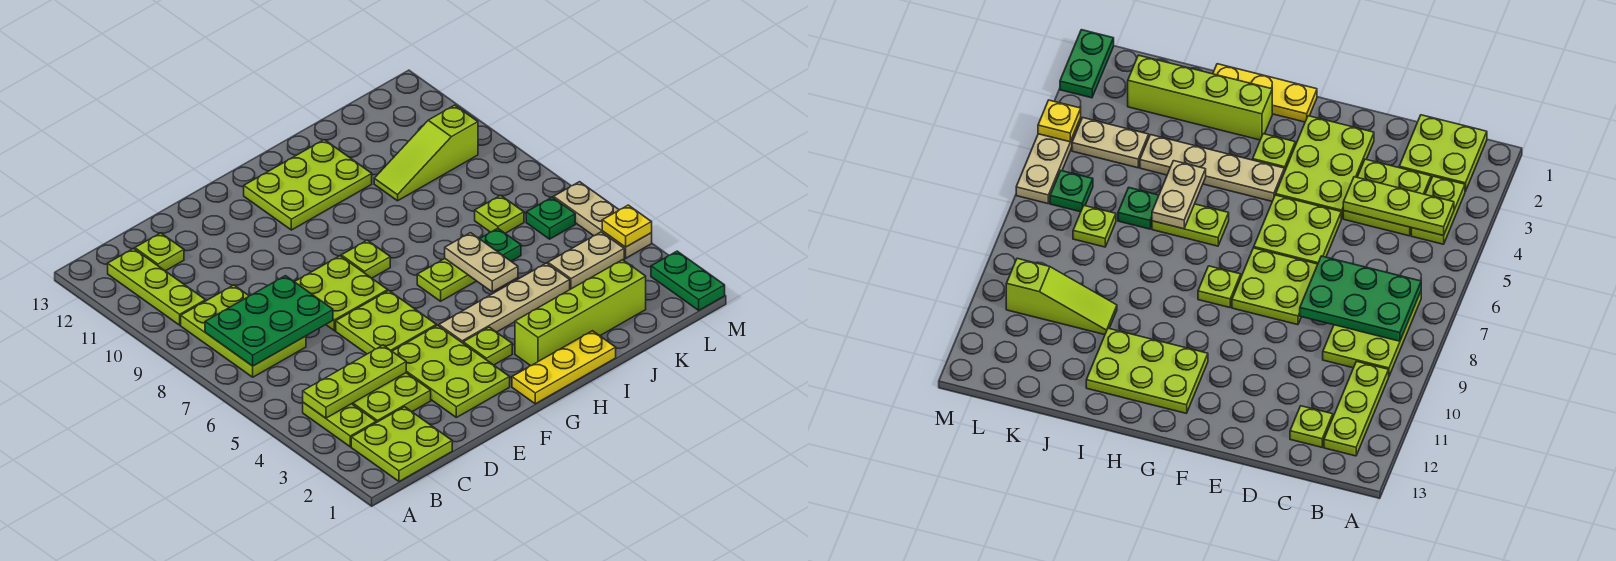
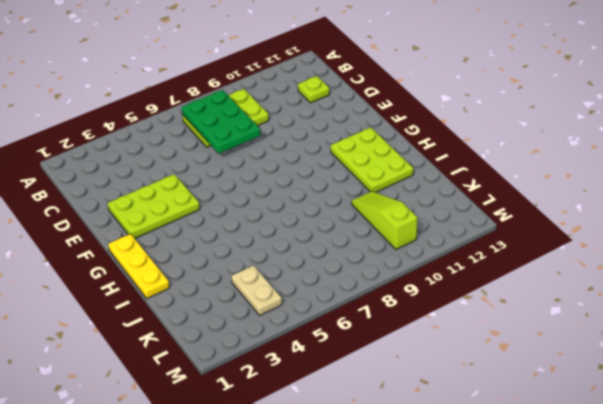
none -> lime plate B1:C2 level 1
none -> lime plate B3:B4 level 1
none -> lime plate B10:B12 level 1

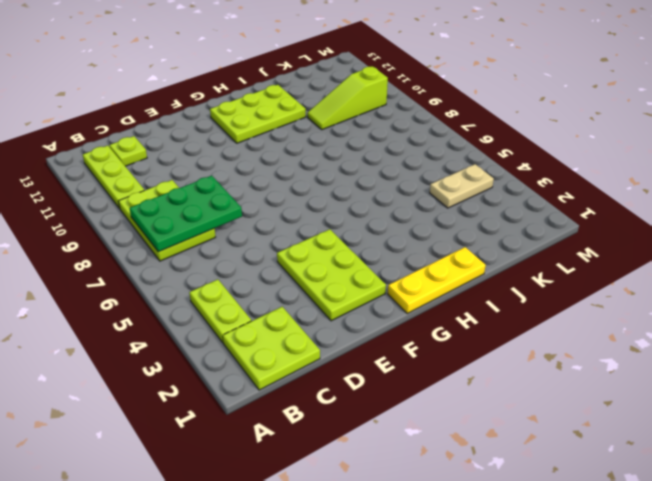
none -> lime plate C3:D4 level 1
none -> lime plate E5:F6 level 1
none -> lime plate E7:F8 level 1

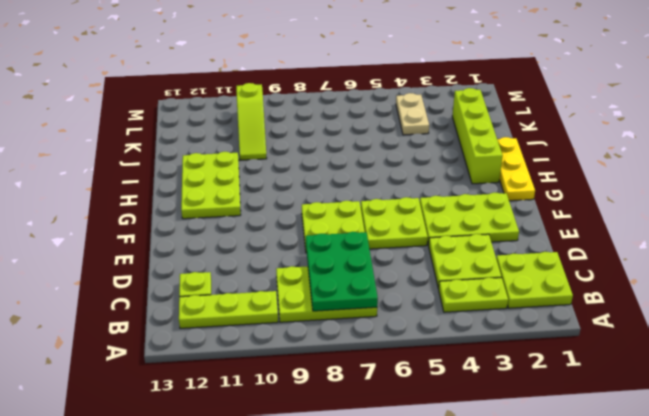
none -> lime plate G3 level 1
none -> tan plate G4:J4 level 1
none -> lime plate G8 level 1

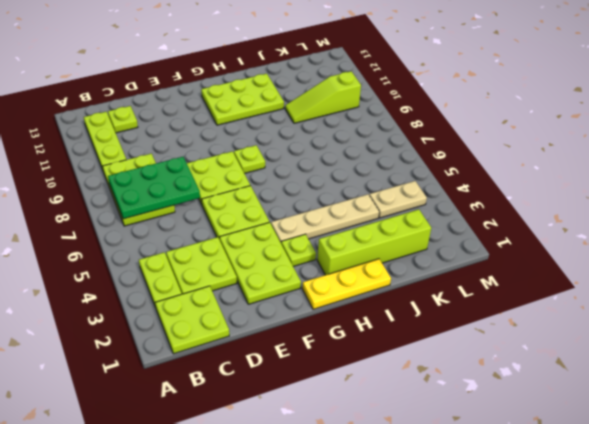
none -> lime plate H6:I6 level 1
none -> green plate J6 level 1
none -> lime plate K7 level 1

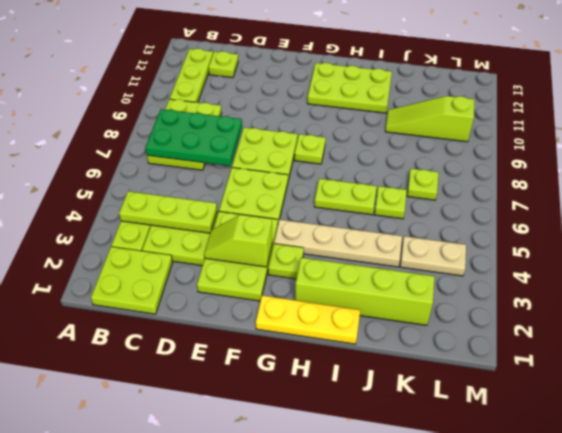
lime slope E3:F3 level 2 top F -> none
lime plate J6 level 1 -> green plate J6 level 1
none -> green plate L6 level 1
none -> green plate M1:M2 level 1
none -> tan plate M4:M6 level 1

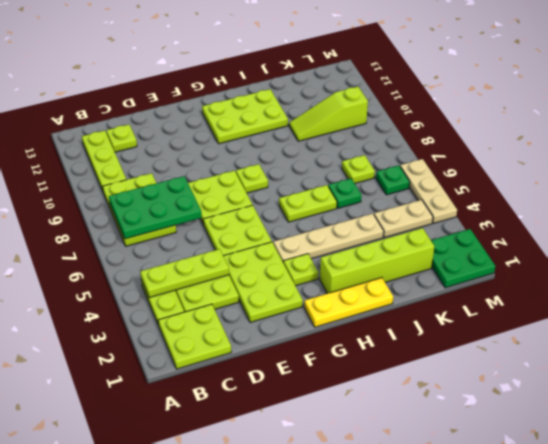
green plate L1:M2 level 1 -> green plate M1:M2 level 1
none -> tan plate I5:I6 level 2
none -> yellow plate M4 level 2

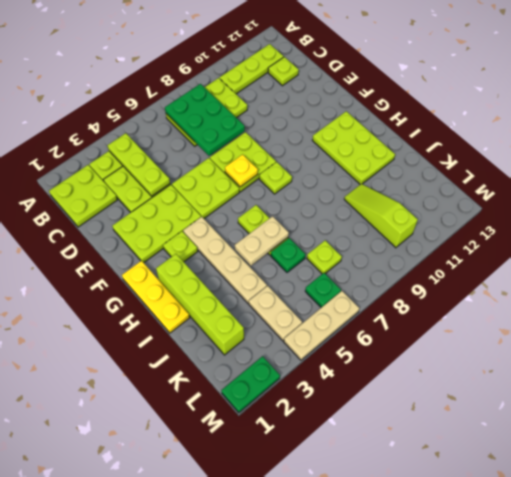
yellow plate F7 level 2 -> yellow plate M4 level 2

